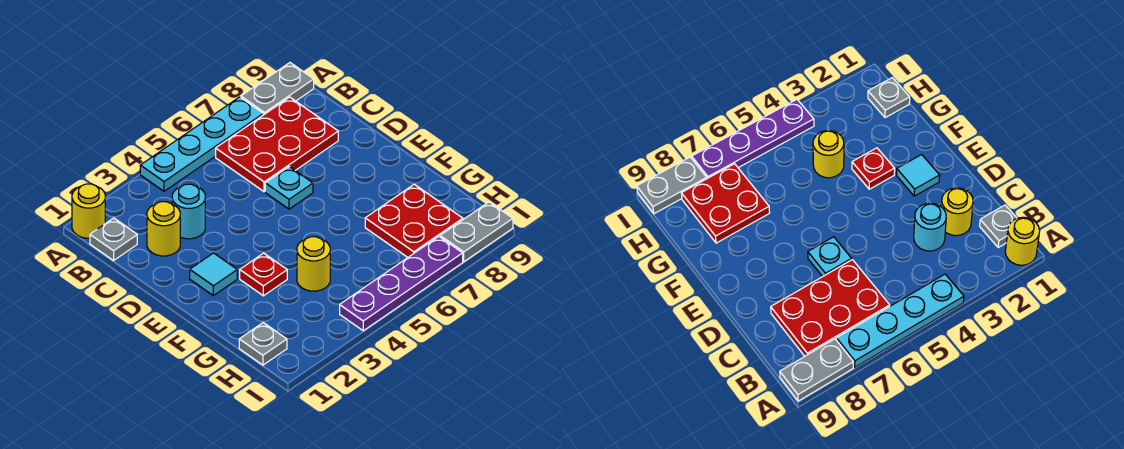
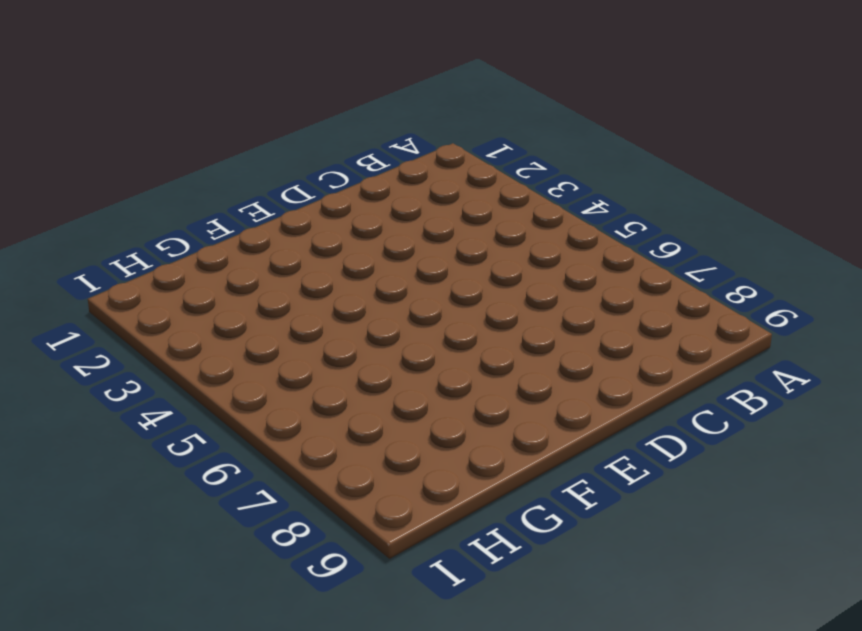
none -> yellow round brick A1 level 1
none -> cyan plate A4:A7 level 1
none -> grey plate A8:A9 level 1

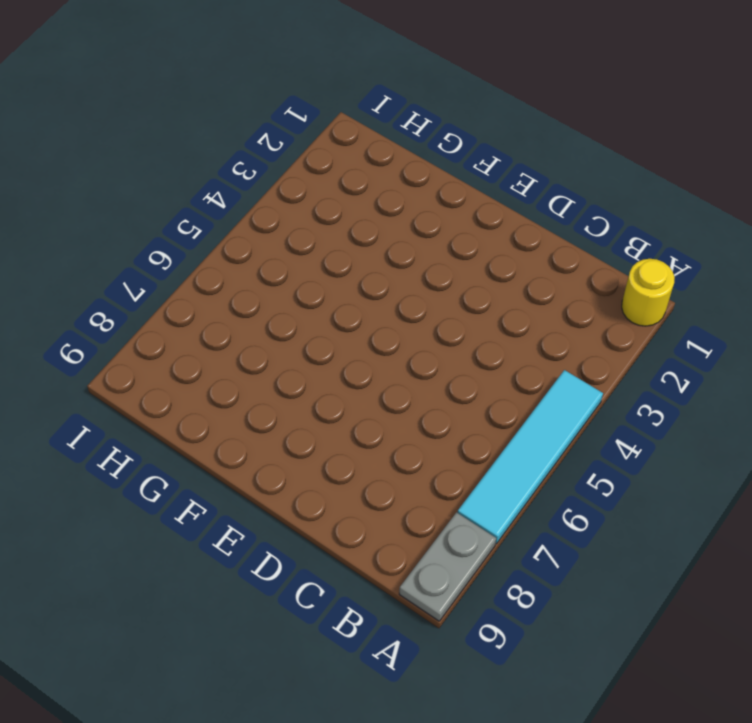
cyan tile A4:A7 level 1 -> cyan plate A4:A7 level 1
none -> grey plate B1 level 1
none -> red plate B6:C8 level 1
none -> yellow round brick C2 level 1

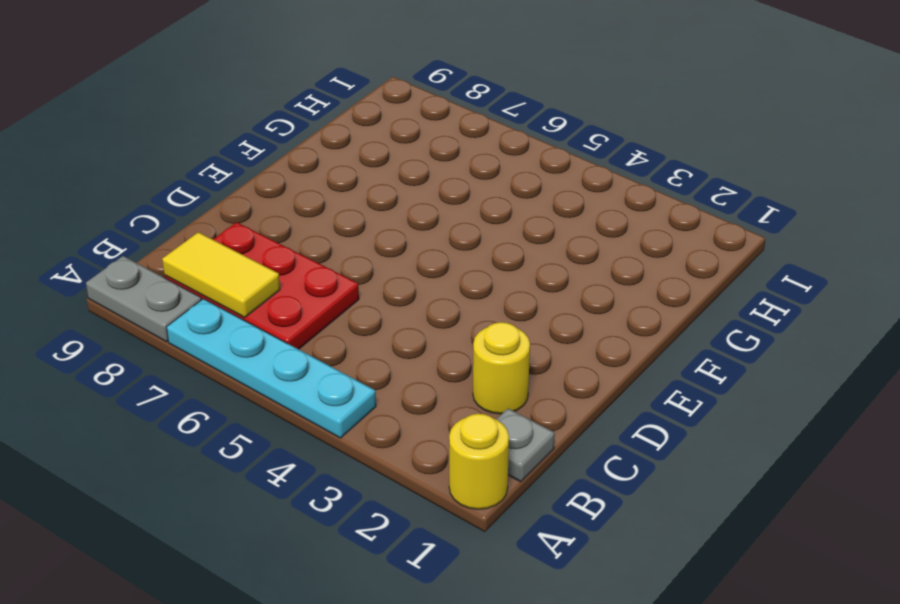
yellow tile B7:B8 level 2 -> none
none -> cyan round brick C3 level 1
none -> cyan plate D6 level 1
none -> cyan tile E2 level 1

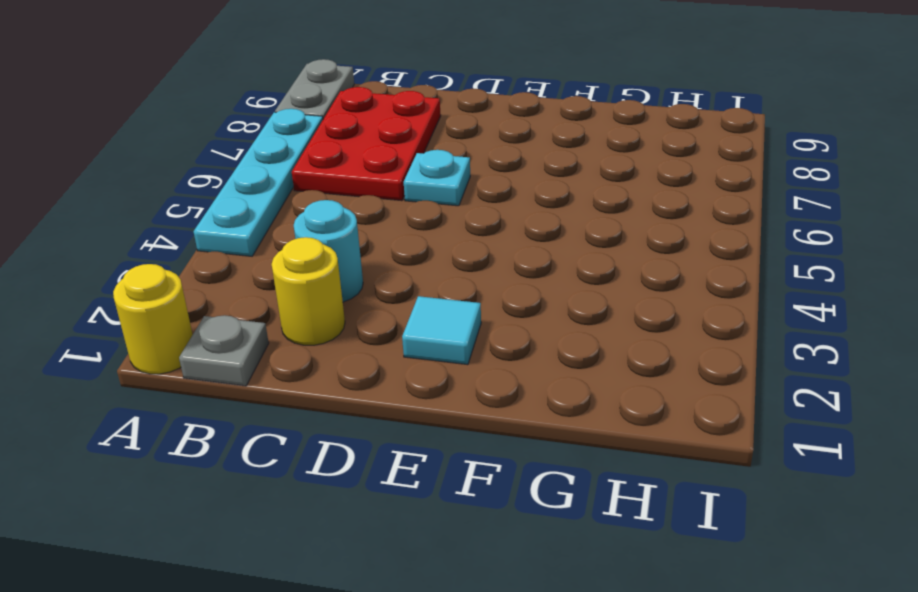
none -> red plate F3 level 1
none -> yellow round brick G4 level 1
none -> red plate G7:H8 level 1

